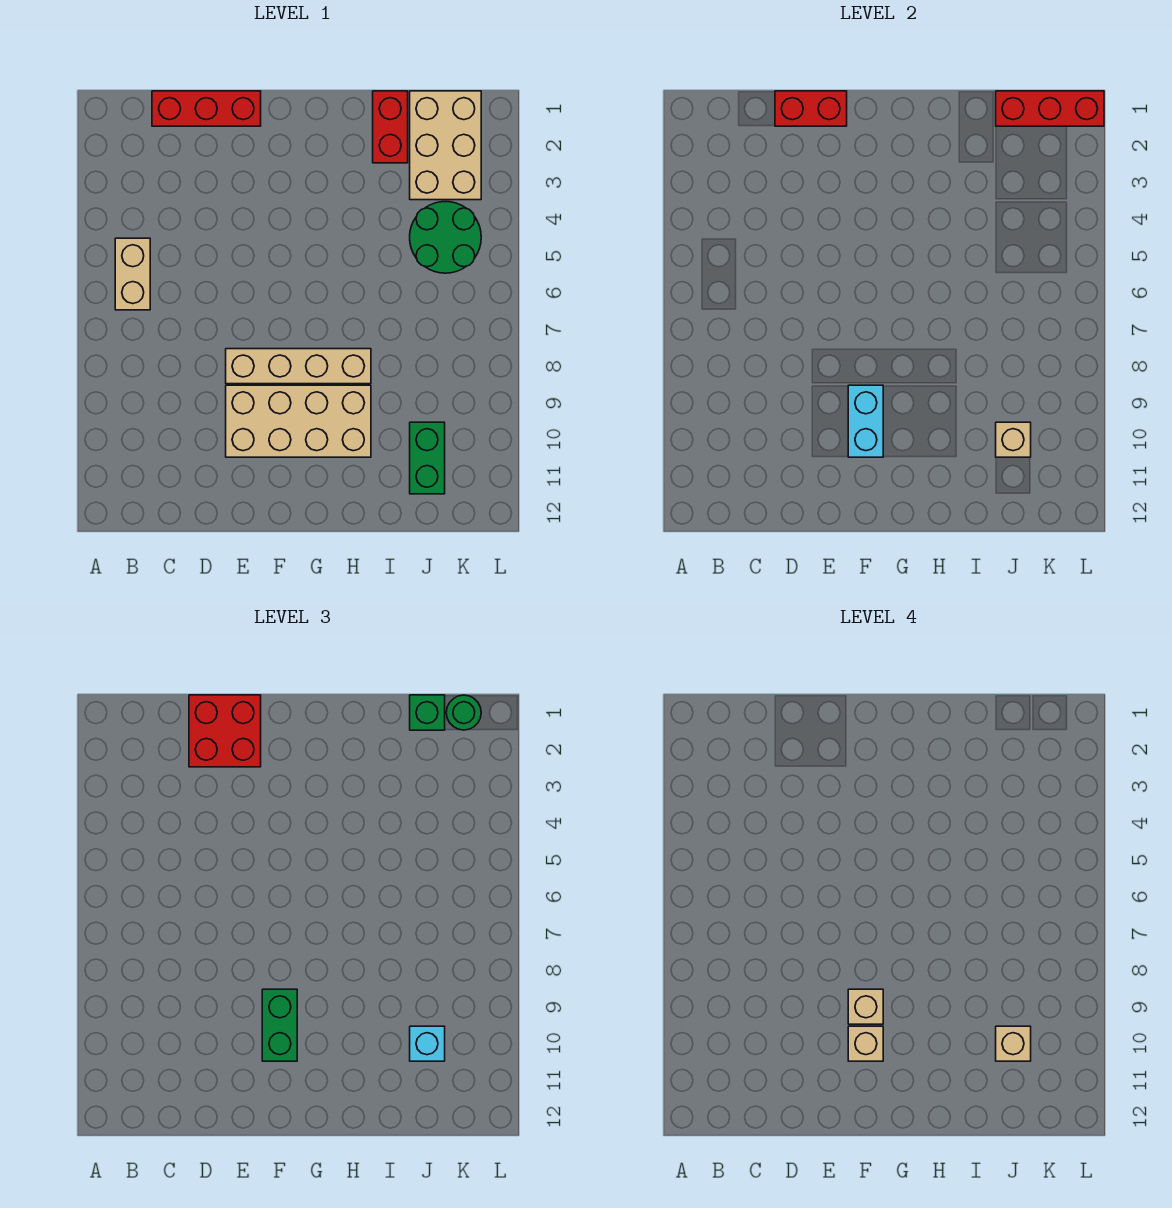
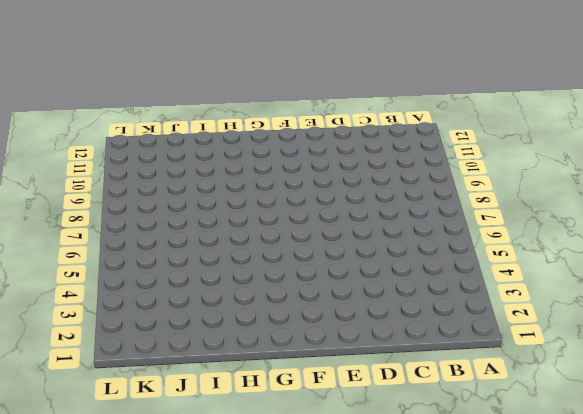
none -> tan brick B5:B6 level 1
none -> red brick C1:E1 level 1
none -> tan brick E8:H8 level 1

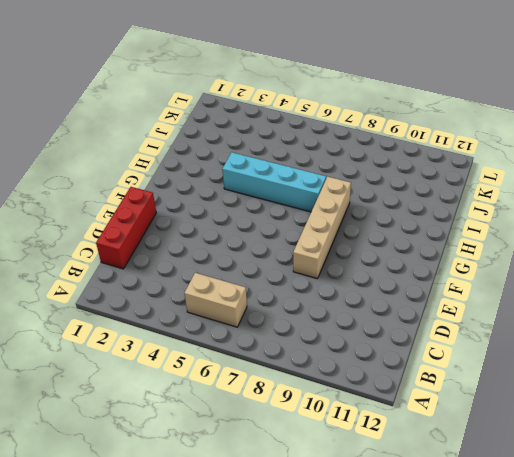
cyan brick H4:H7 level 1 -> none
none -> tan brick E9:H10 level 1
none -> red brick I1:I2 level 1
none -> tan brick J1:K3 level 1

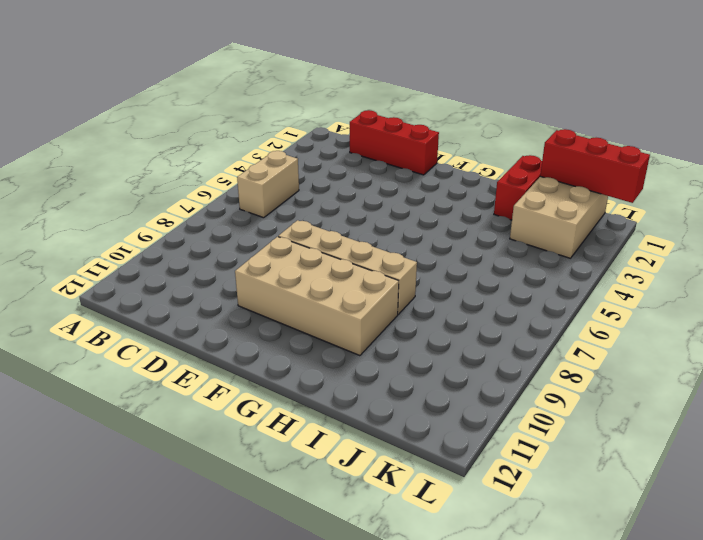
none -> green round brick J4:K5 level 1
none -> green brick J10:J11 level 1
none -> red brick D1:E1 level 2

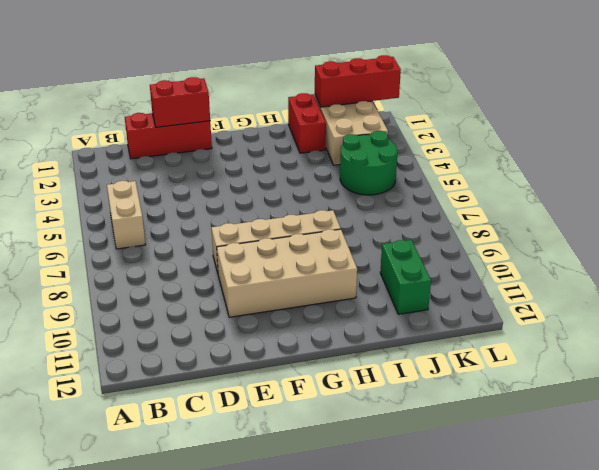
none -> cyan brick F9:F10 level 2
none -> tan brick J10 level 2
none -> red brick D1:E2 level 3

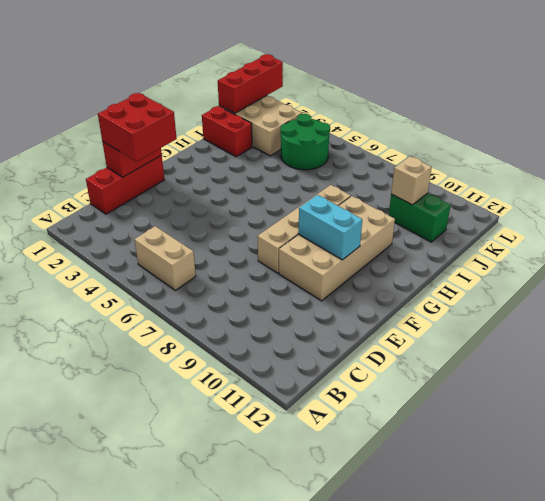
none -> green brick F9:F10 level 3
none -> green brick J1 level 3
none -> cyan brick J10 level 3

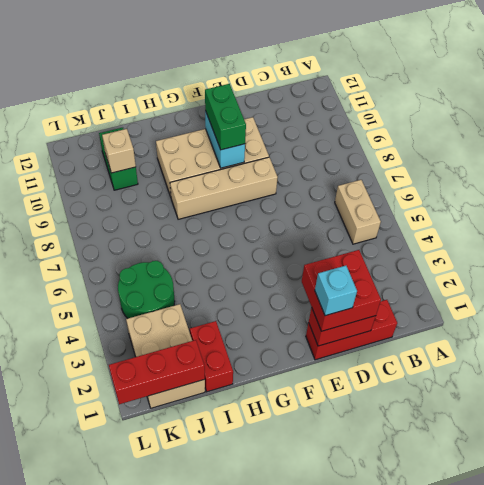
cyan brick E1 level 4 -> cyan brick J10 level 3
none -> green brick J1 level 3
none -> green round brick K1 level 3
none -> tan brick F9 level 4

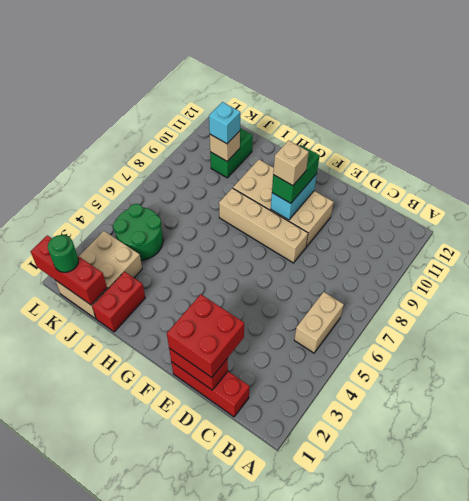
none -> green brick J1 level 3
none -> tan brick F10 level 4
none -> tan brick J10 level 4

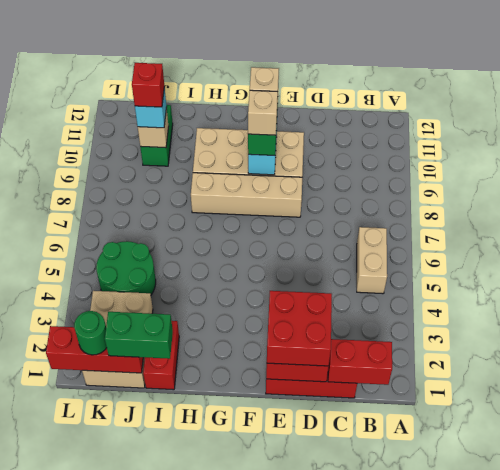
red brick B1:C1 level 2 -> none
green brick I1:J1 level 3 -> green brick J1 level 3
red brick J10 level 4 -> tan brick J10 level 4

